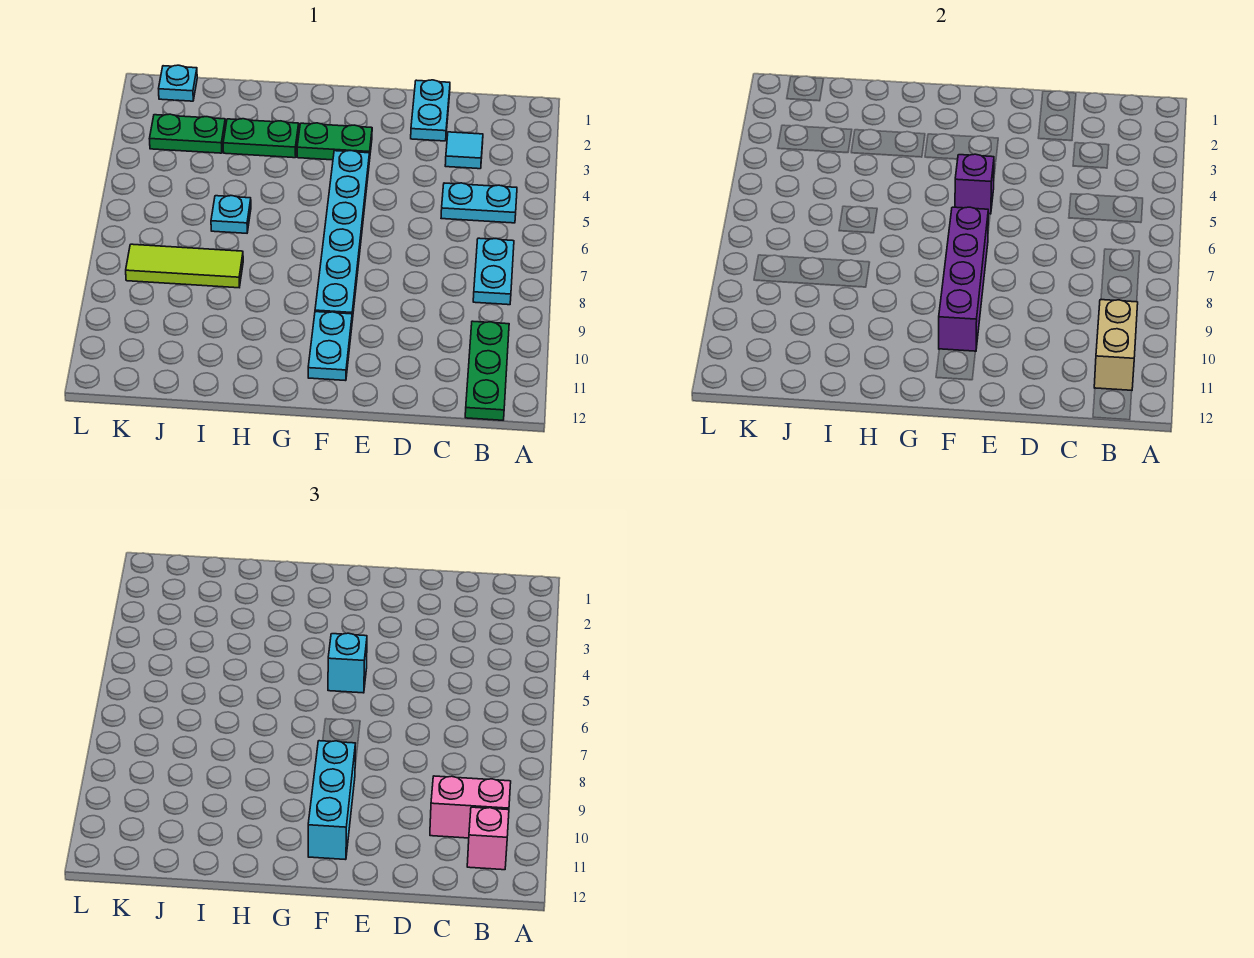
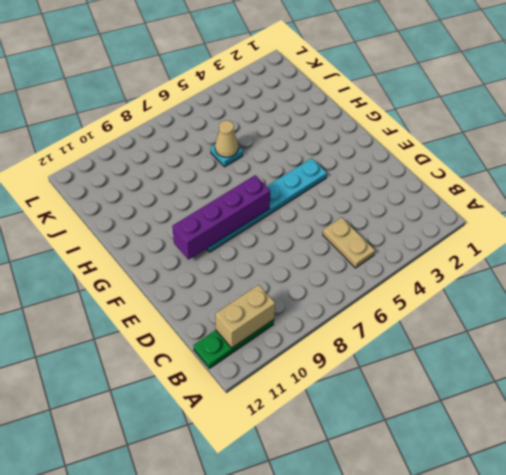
tan plate B5:C5 level 1 -> cyan plate B5:C5 level 1
tan cone I6 level 2 -> none
none -> cyan plate B7:B8 level 1
none -> cyan tile C3 level 1
none -> cyan plate D1:D2 level 1

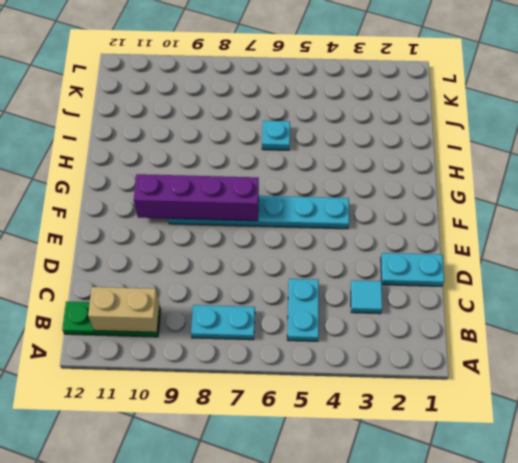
none -> green plate F3:G3 level 1
none -> cyan plate F10:F11 level 1
none -> green plate H3:I3 level 1

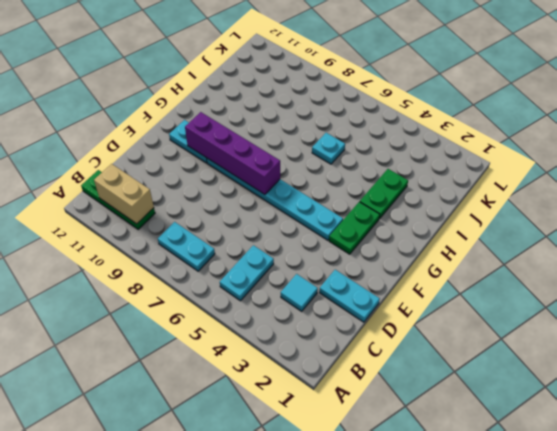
none -> lime tile I8:K8 level 1
none -> green plate J3:K3 level 1
none -> cyan plate K1 level 1

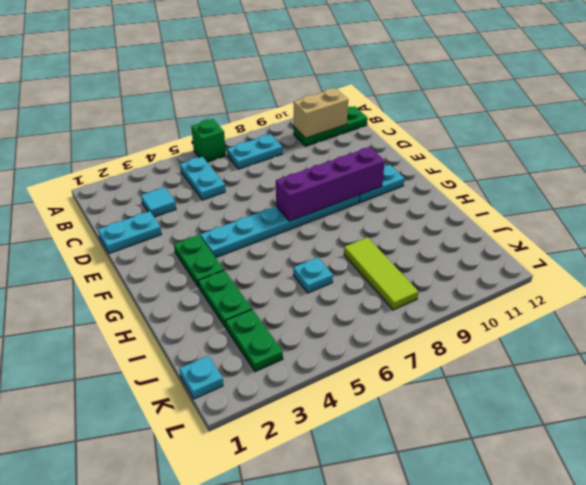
green brick A6 level 1 -> none
none -> purple brick F5 level 2
none -> pink brick B10:C10 level 3
none -> pink brick B11 level 3

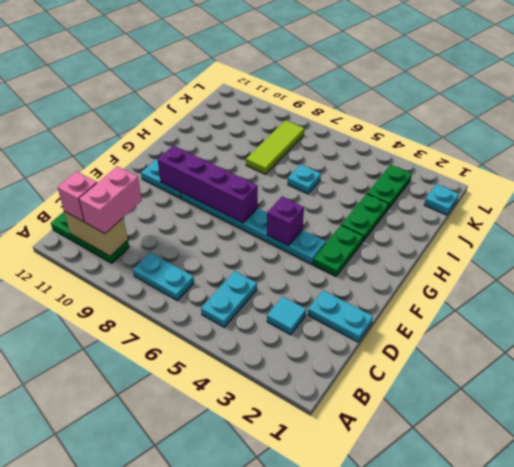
none -> cyan brick F5 level 3
none -> cyan brick F9:F11 level 3

